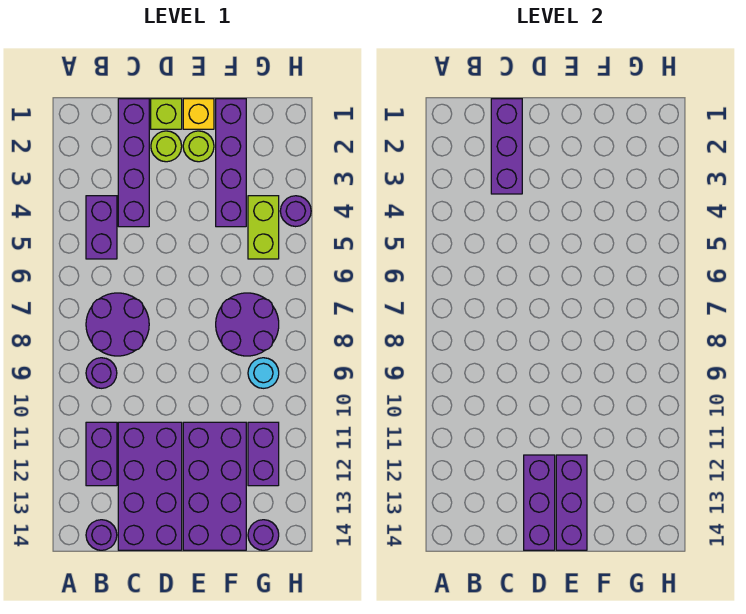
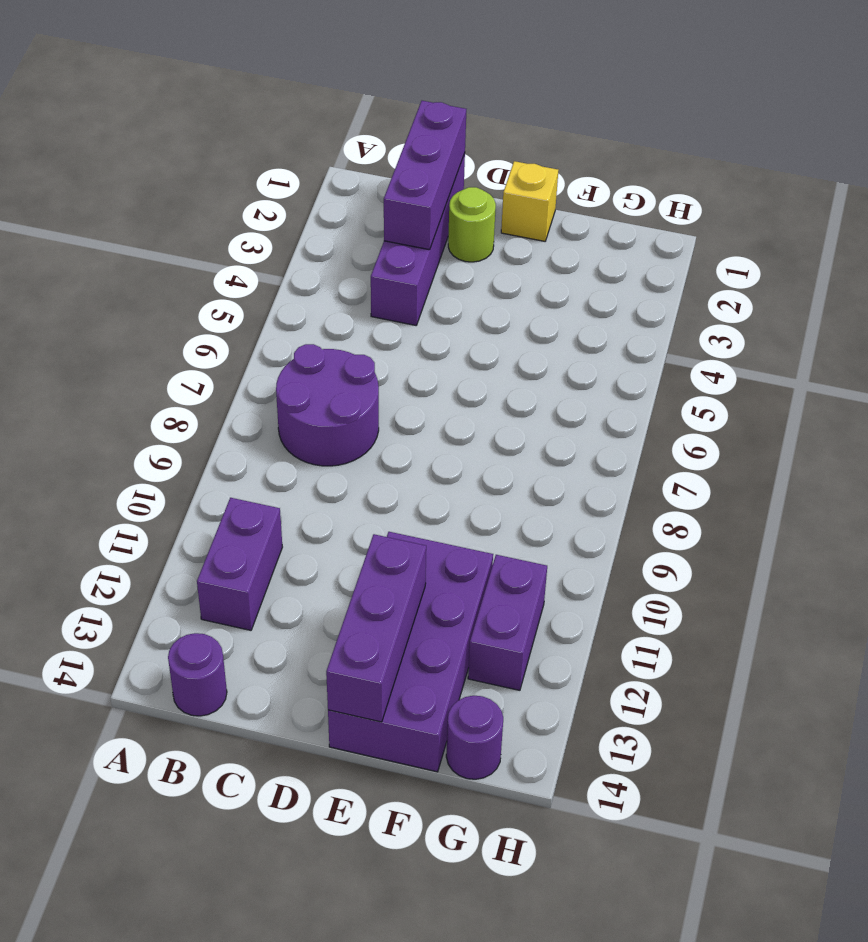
none -> purple brick B4:B5 level 1
none -> purple round brick B9 level 1
none -> purple brick C11:D14 level 1

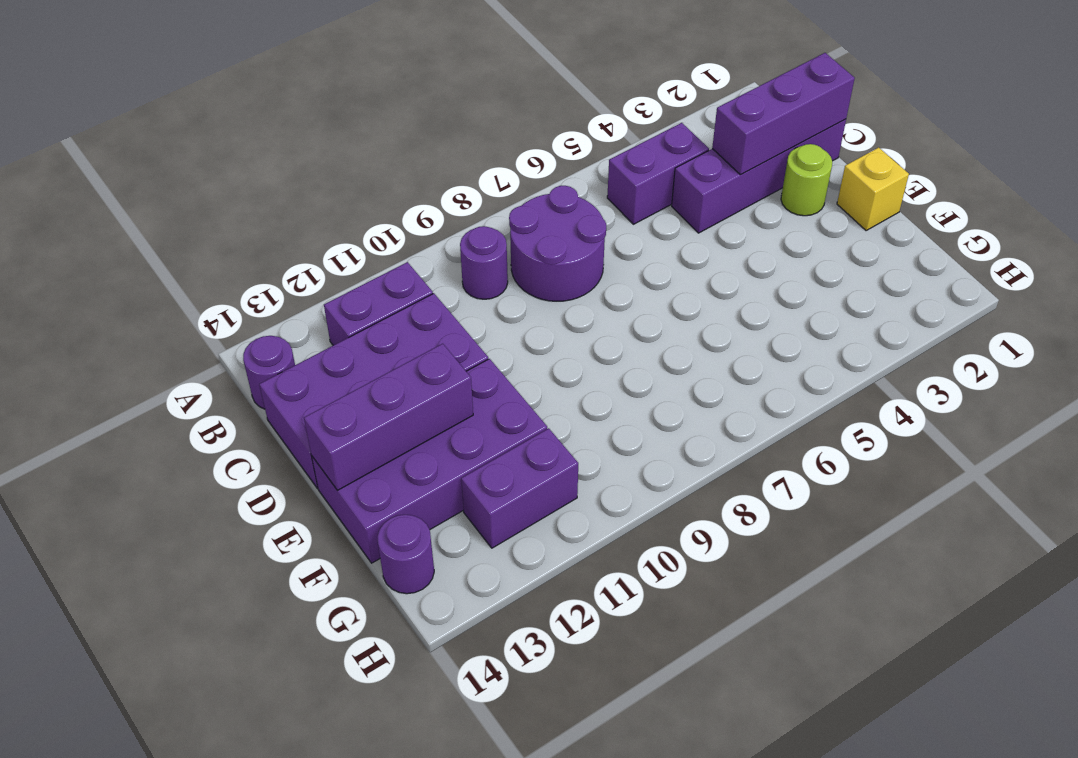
none -> lime brick D1 level 1
none -> lime round brick E2 level 1
none -> purple brick F1:F4 level 1

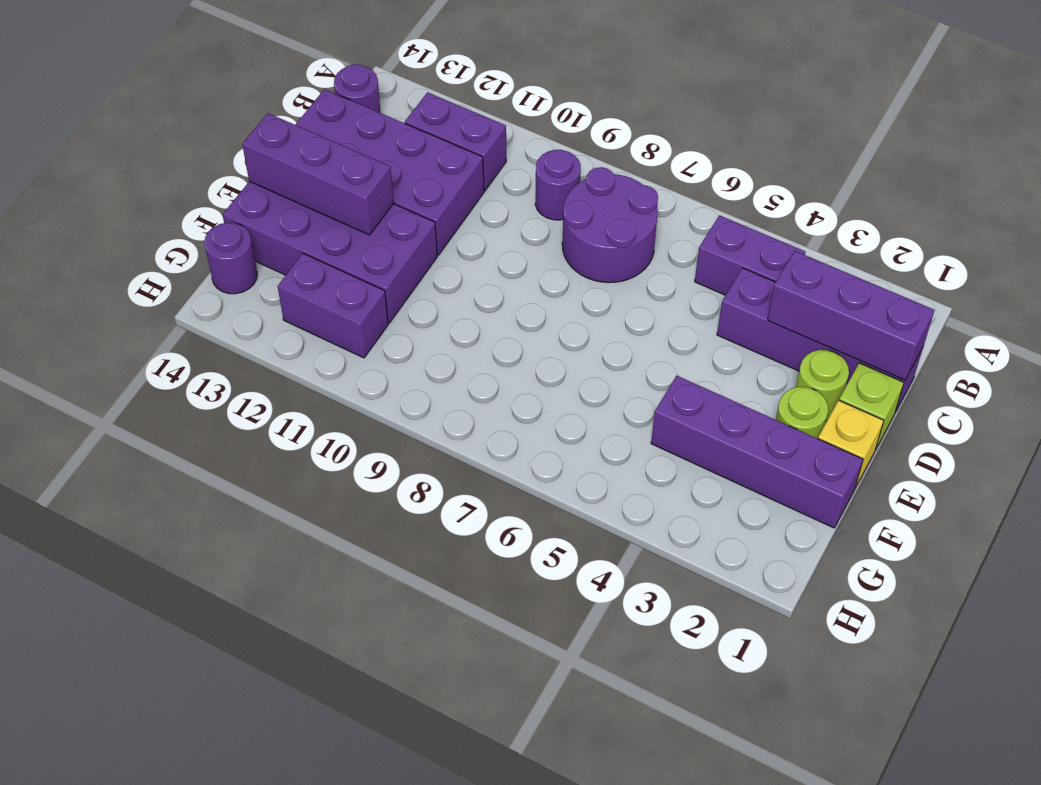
none -> purple round brick F7:G8 level 1
none -> lime brick G4:G5 level 1
none -> cyan round brick G9 level 1

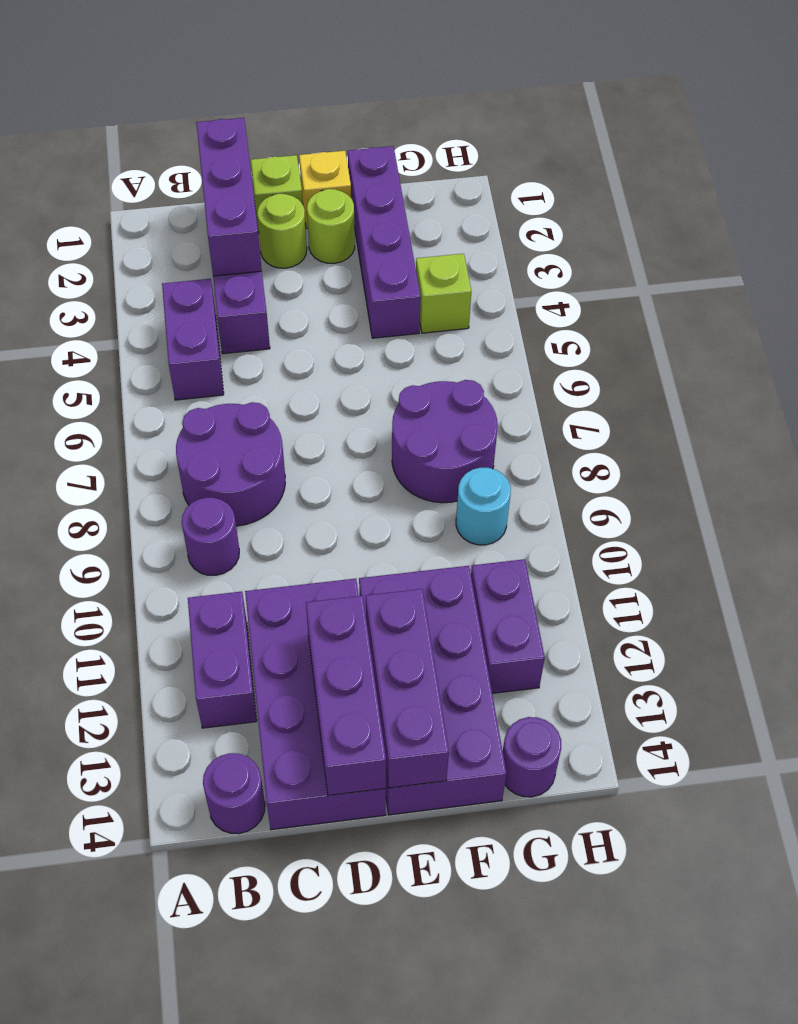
lime brick G4 level 1 -> lime brick G4:G5 level 1
none -> purple round brick H4 level 1

